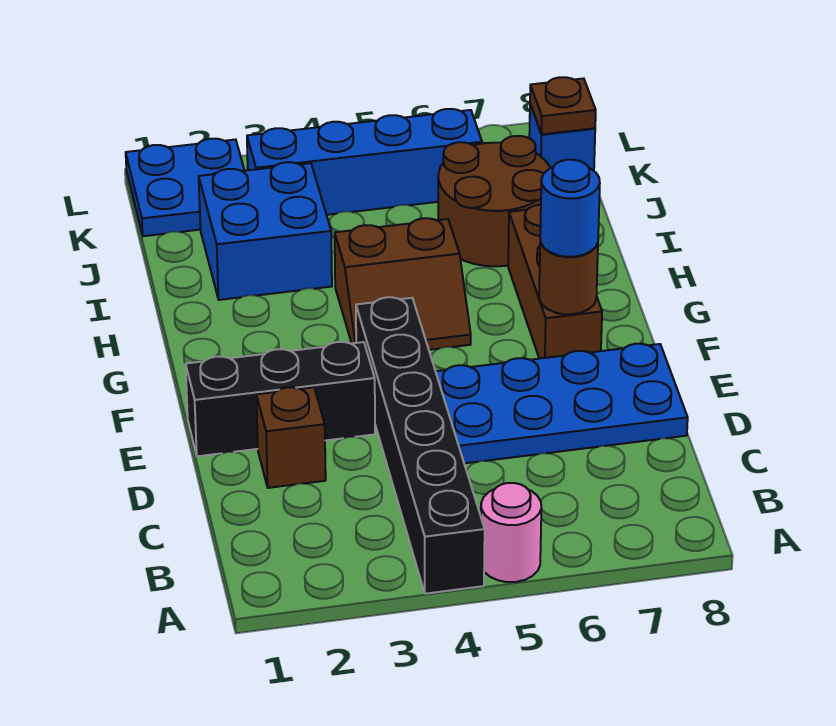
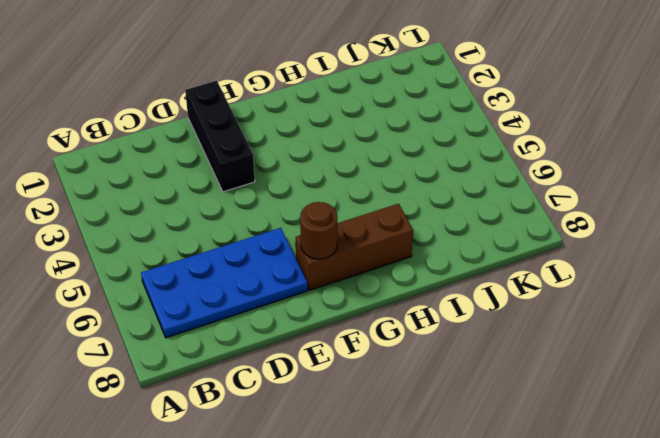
blue plate B6:E7 level 1 -> blue plate D5:E8 level 1
none -> black brick A4:F4 level 1
none -> pink round brick A5 level 1
none -> brown brick D2 level 1

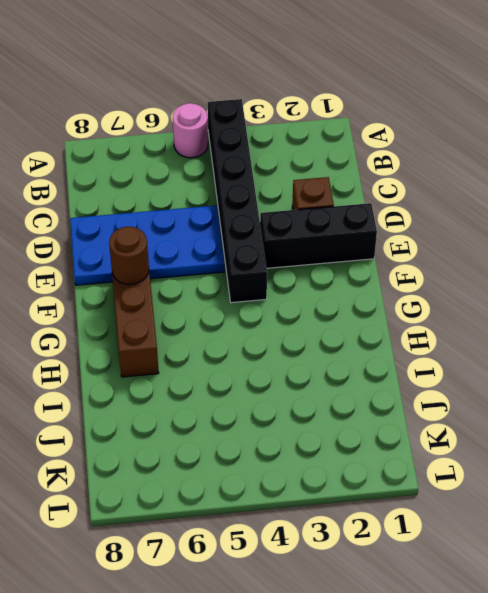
none -> brown slope G4:H5 level 1 top H
none -> blue brick I2:J3 level 1
none -> brown round brick I6:J7 level 1

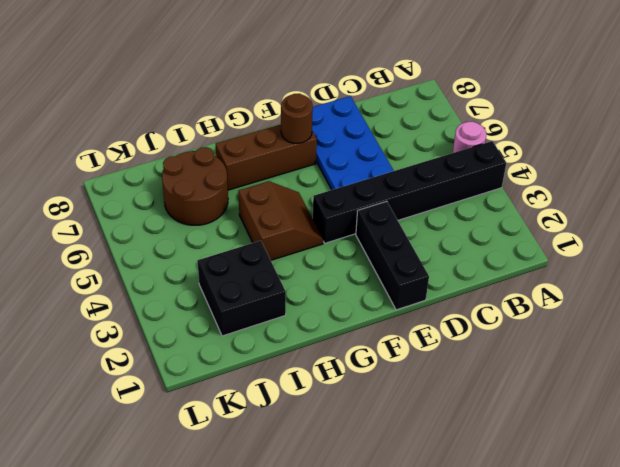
black brick I2:J3 level 1 -> blue brick I2:J3 level 1
none -> brown brick D2 level 1
none -> blue plate K1:L2 level 1
none -> blue brick K3:K6 level 1

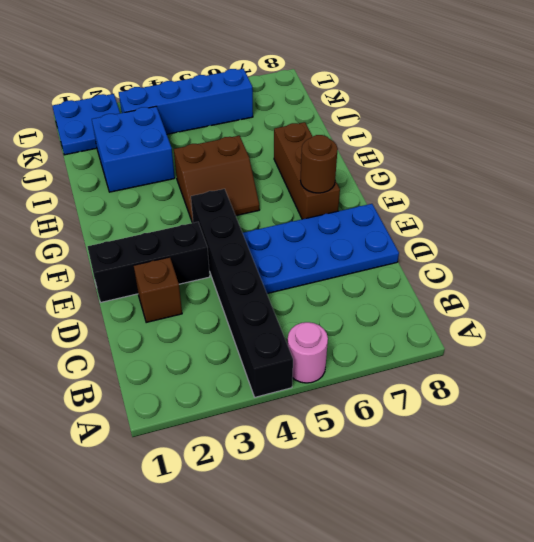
none -> brown round brick I6:J7 level 1
none -> blue brick K8 level 1
none -> brown plate K8 level 2

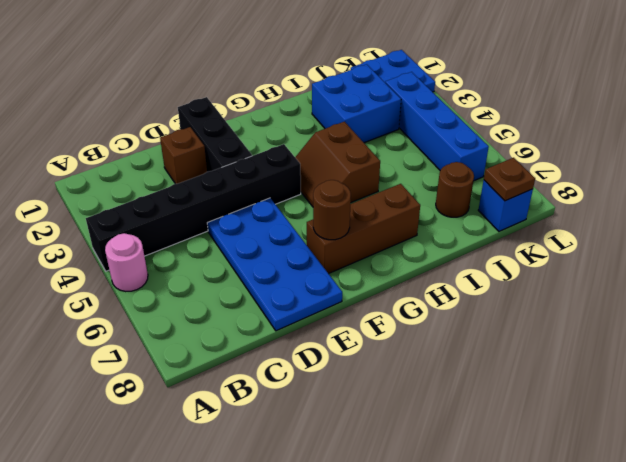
brown round brick J7 level 1 -> brown round brick I6:J7 level 1
none -> blue round brick F7 level 3

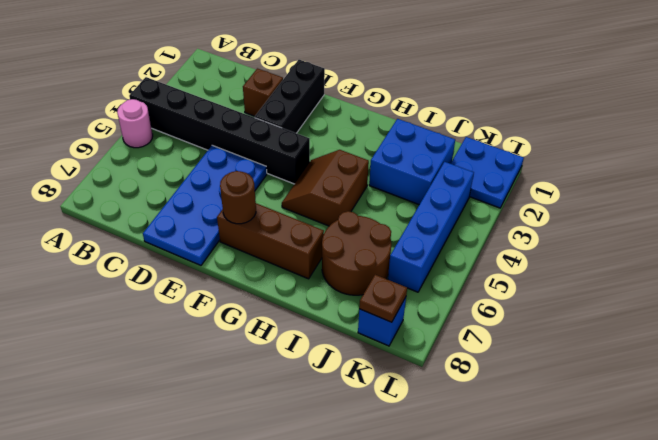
none -> blue round brick F7 level 3

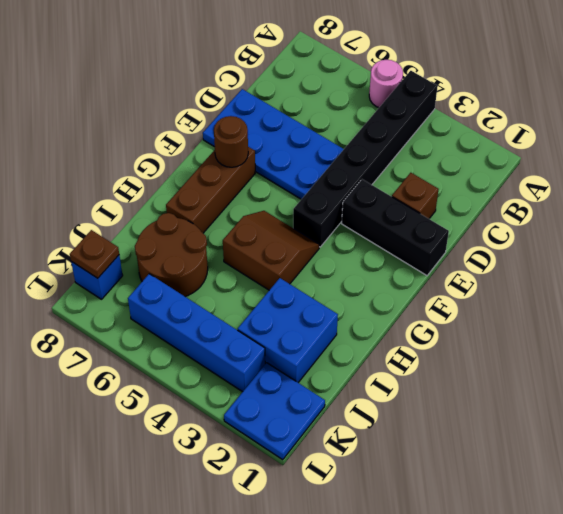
none -> blue round brick F7 level 3

